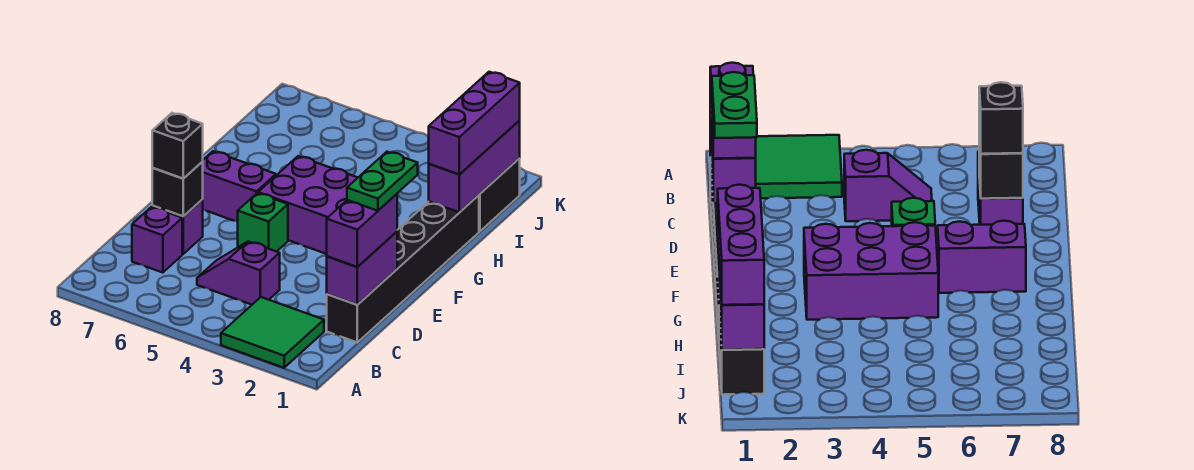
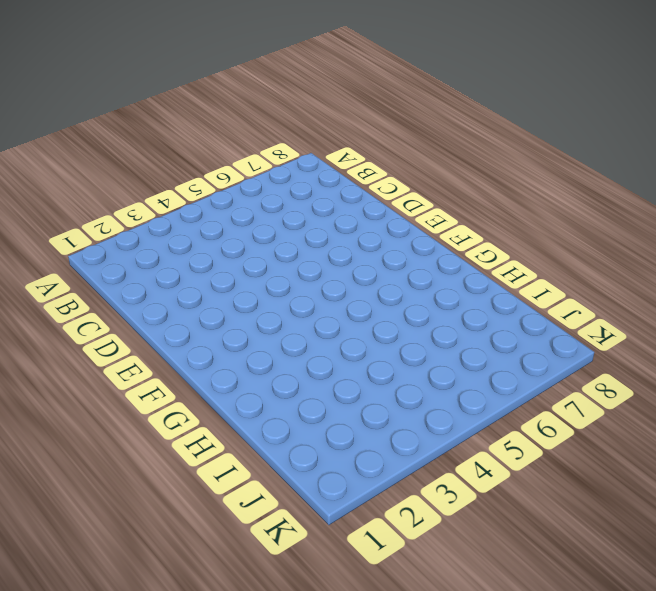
none -> green tile A2:B3 level 1
none -> black brick C1:H1 level 1
none -> purple slope C4:C5 level 1 top 4

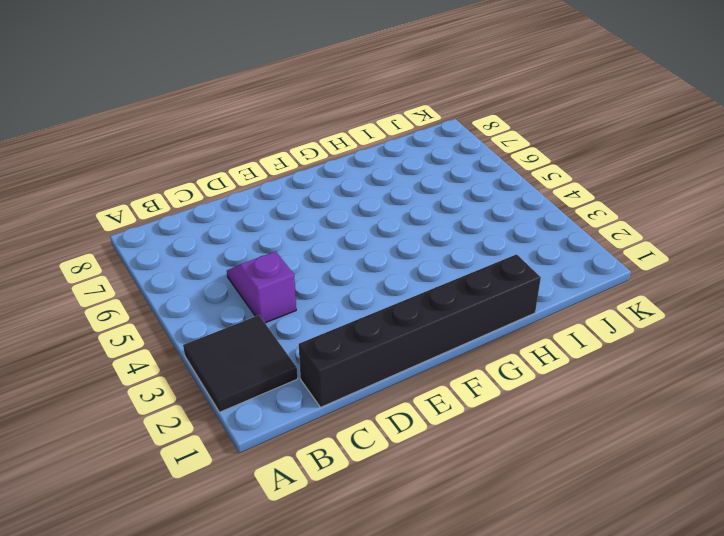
black tile A2:B3 level 1 -> green tile A2:B3 level 1
none -> purple brick C7 level 1
none -> purple brick D7 level 1
none -> green brick E5 level 1

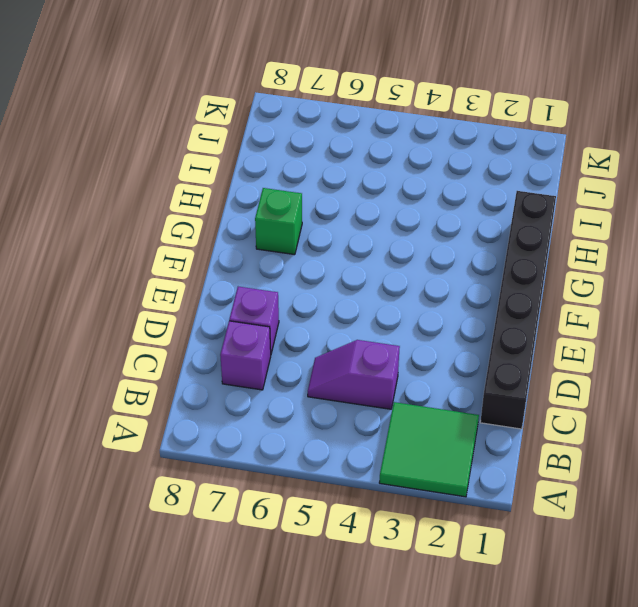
green brick G7 level 1 -> green brick E5 level 1
none -> purple brick F3:G5 level 1
none -> purple brick F6:F7 level 1
none -> black brick I1:J1 level 1

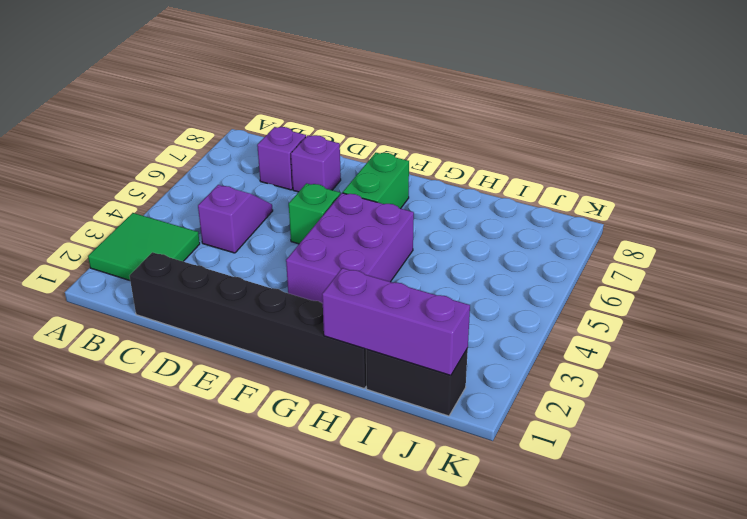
green brick F6:F7 level 1 -> purple brick F6:F7 level 1
none -> purple brick C1:D1 level 2
none -> black brick D7 level 2
none -> purple brick C1:D1 level 3

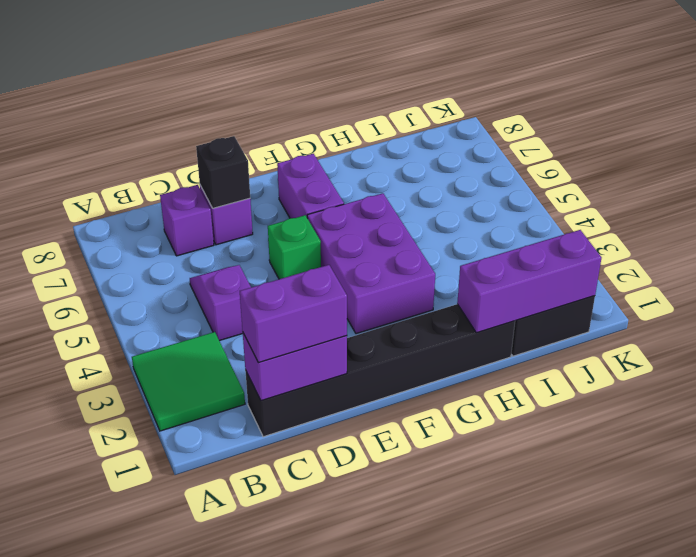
none -> black brick D7 level 3
none -> purple brick H1:J1 level 3
none -> green plate D1:E1 level 4

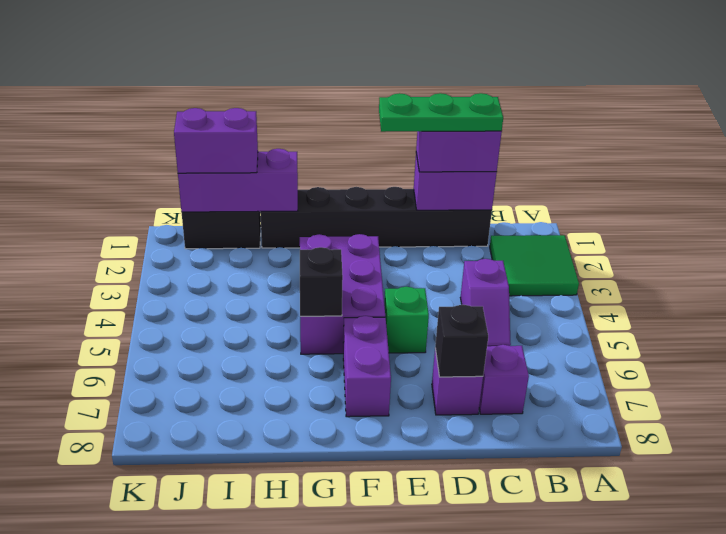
green plate C1:E1 level 4 -> green plate D1:E1 level 4
black brick G5 level 2 -> black brick D7 level 3
purple brick I1:J1 level 3 -> purple brick H1:J1 level 3

